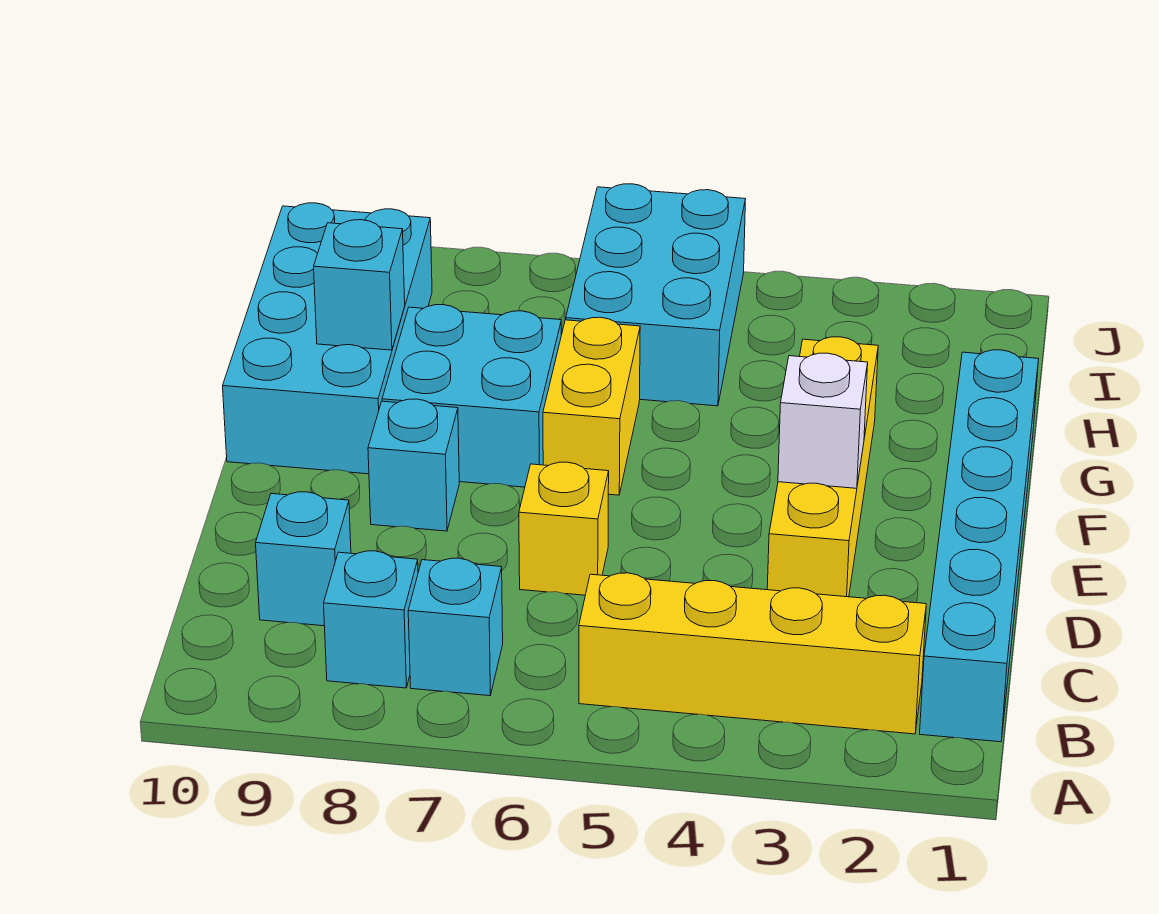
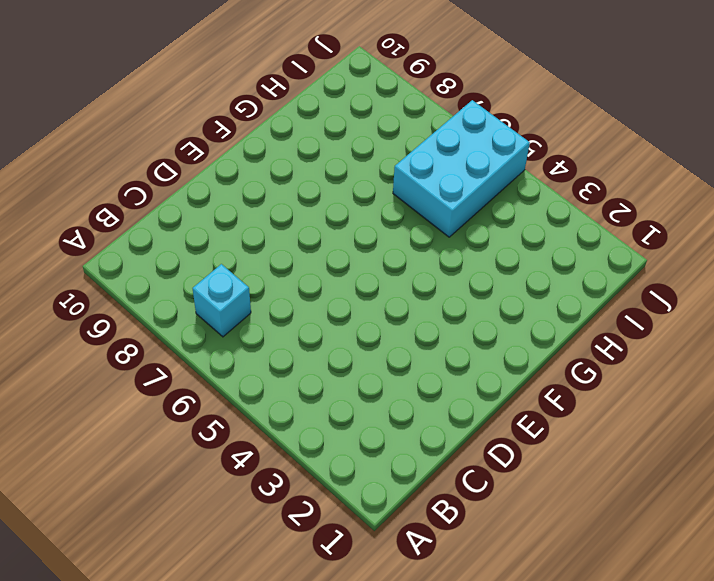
none -> cyan brick B1:G1 level 1
none -> yellow brick B2:B5 level 1
none -> cyan brick B8 level 1

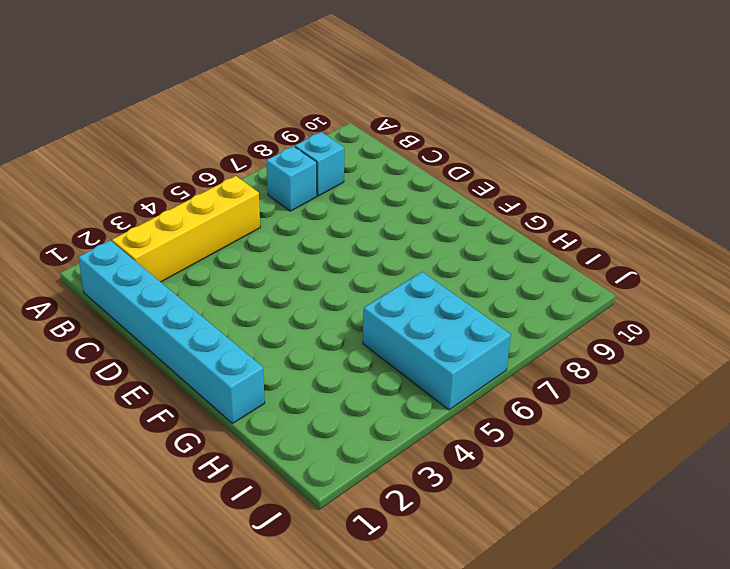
none -> cyan brick C9 level 1
none -> yellow brick D3:G3 level 1
none -> yellow brick D6 level 1

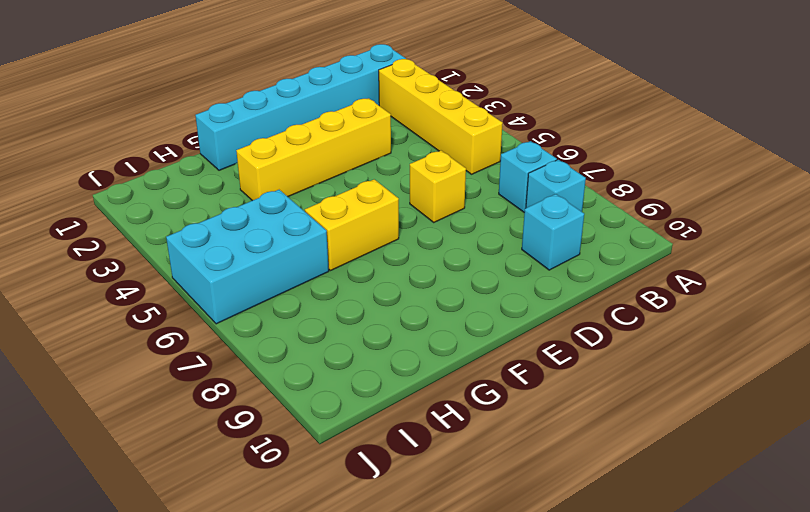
none -> cyan brick E8 level 1
none -> cyan brick F7:G8 level 1
none -> cyan brick F9:I10 level 1

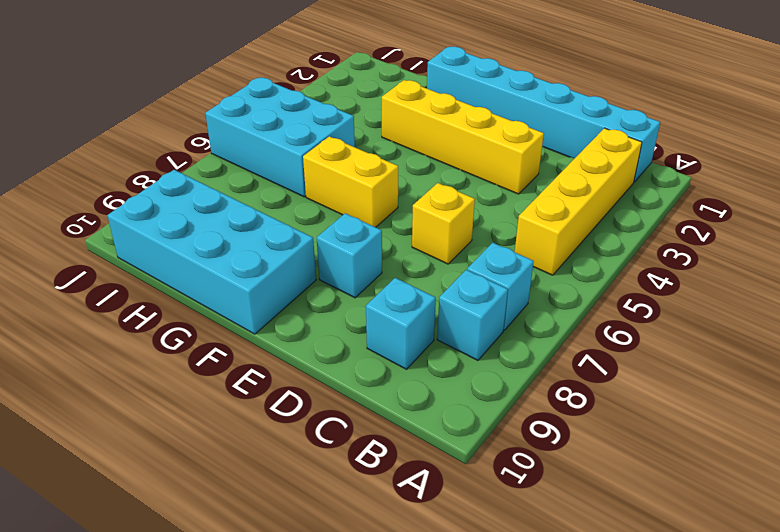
none -> cyan brick F7:G8 level 1
none -> white brick E3 level 2
none -> cyan brick G9 level 2

